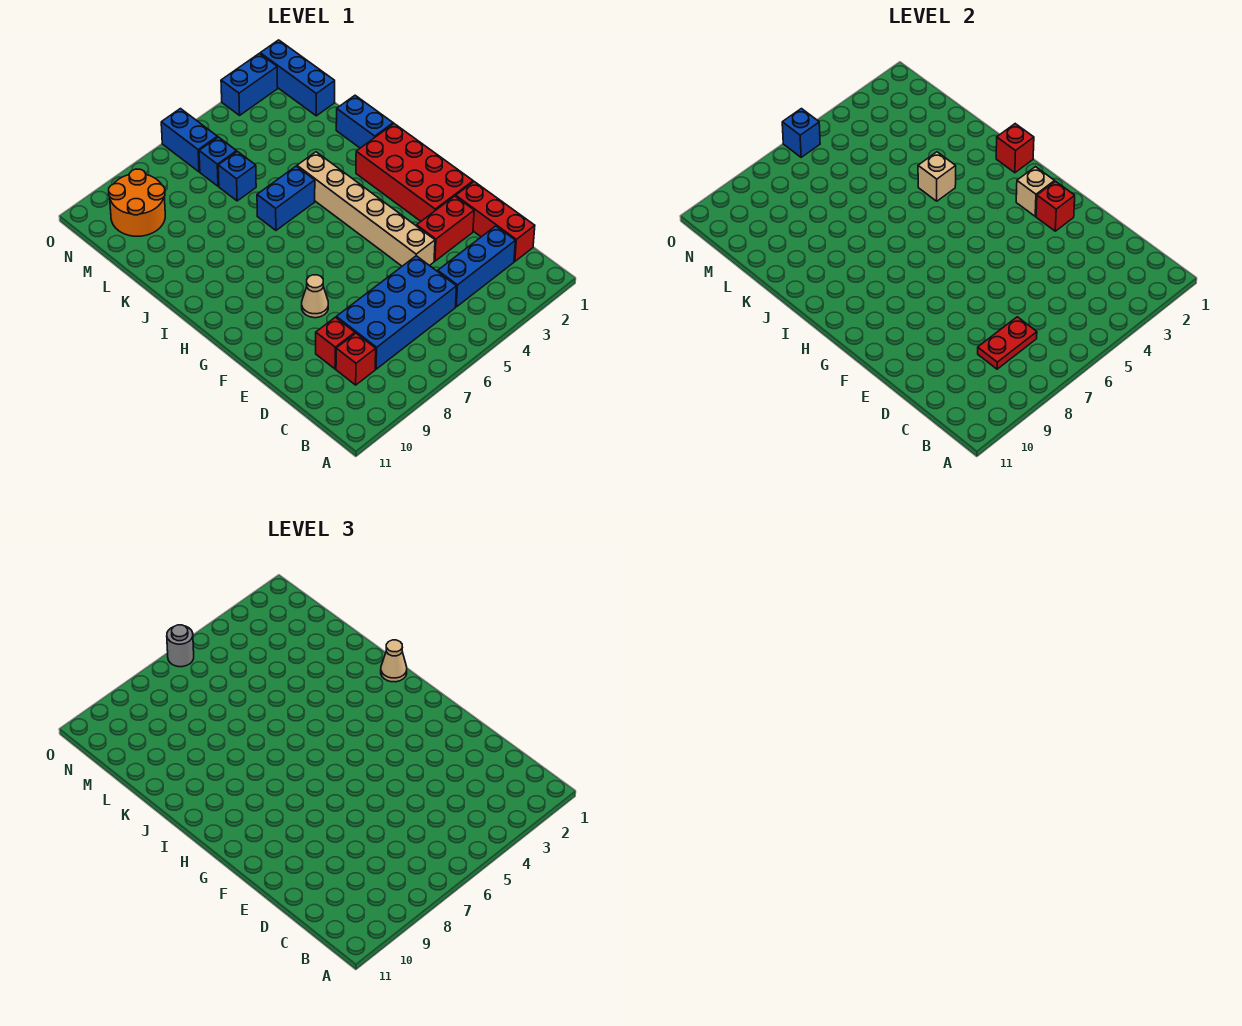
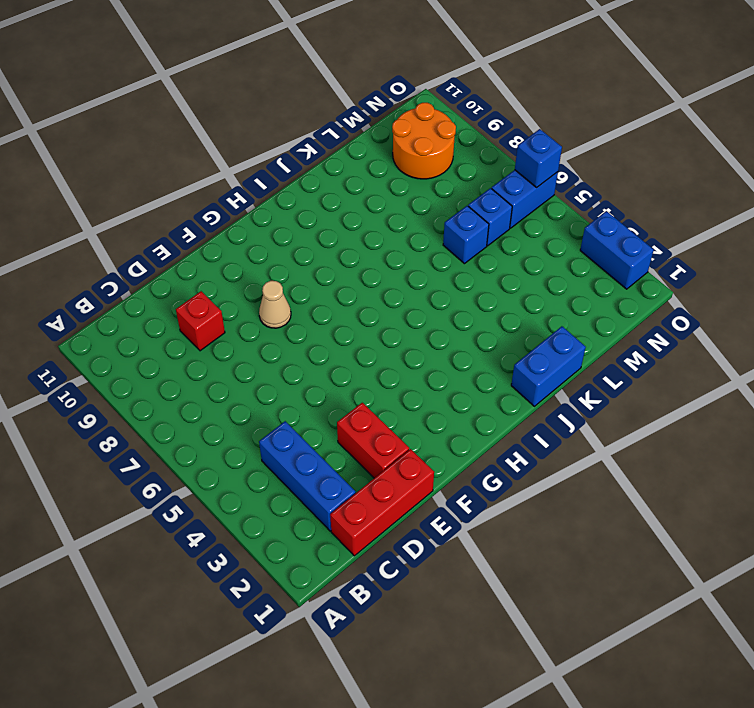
none -> blue brick C5:D8 level 1
none -> red brick C9 level 1
none -> tan brick E4:J4 level 1

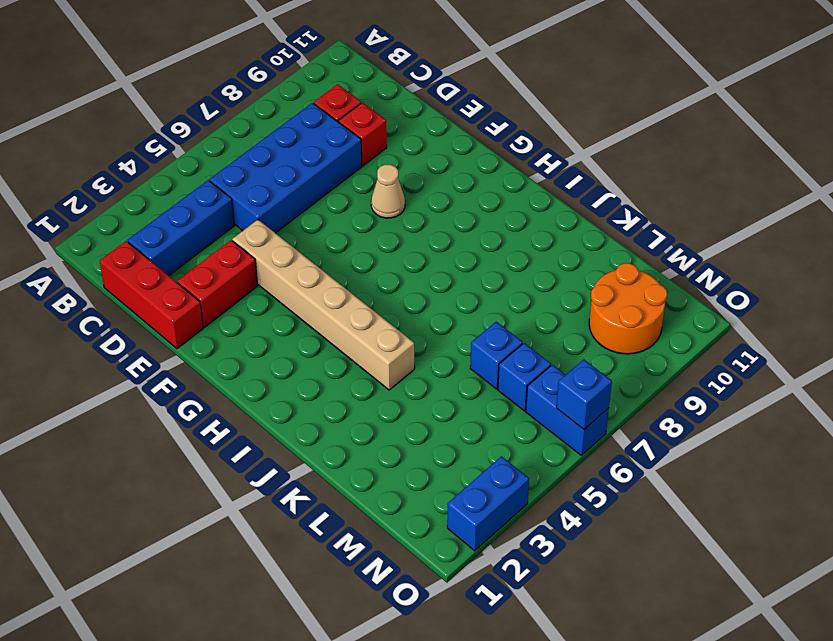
none -> red brick F1:I2 level 1
none -> blue brick J1:K1 level 1
none -> blue brick J5:J6 level 1

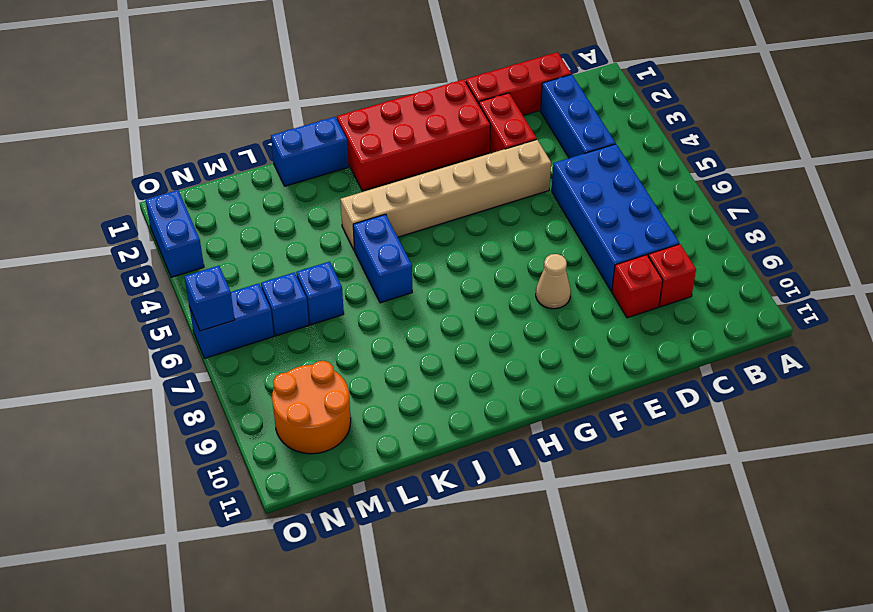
none -> blue brick M1:O1 level 1
none -> red plate C7:C8 level 2
none -> red brick F2 level 2

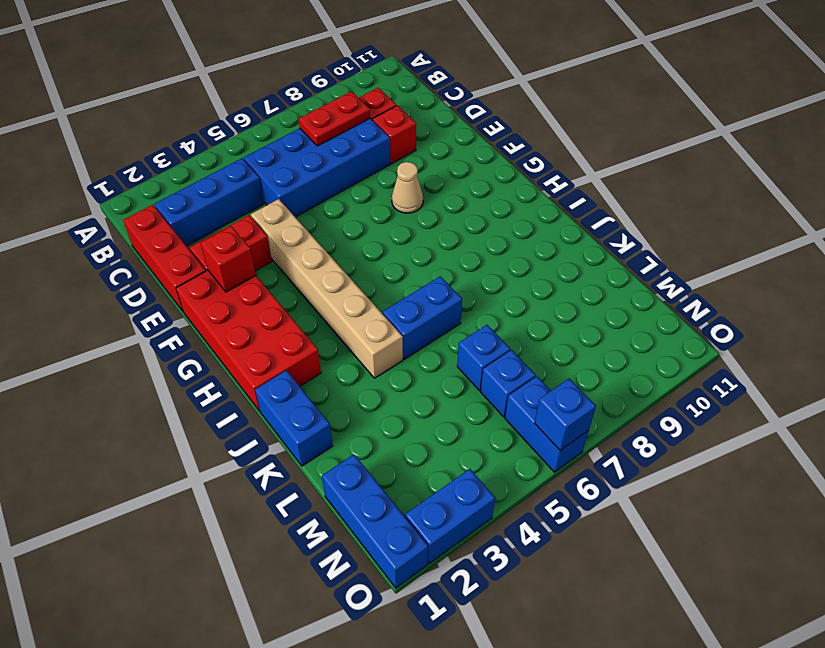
none -> orange round brick M9:N10 level 1
none -> tan brick G2 level 2
none -> red brick I1 level 2

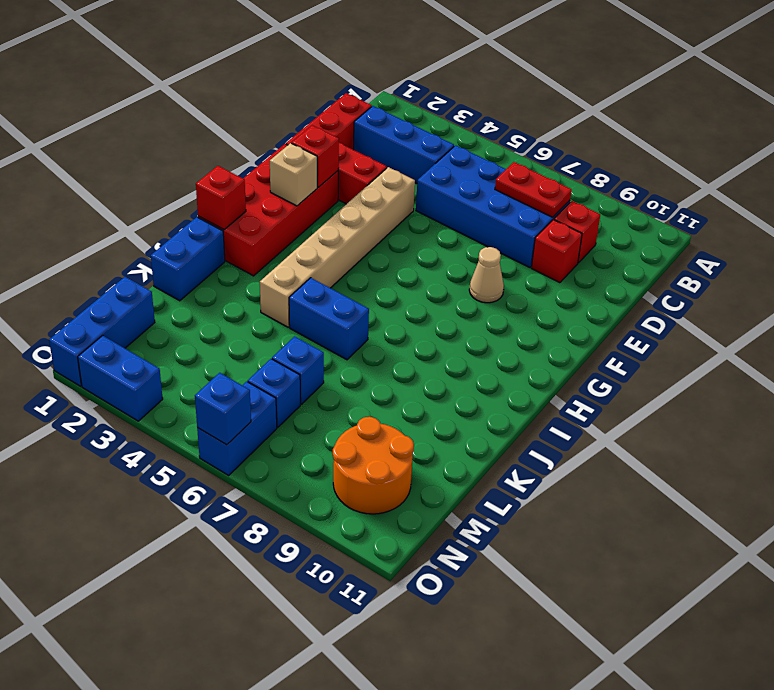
none -> tan brick J4 level 2
none -> tan cone I1 level 3
none -> grey round brick O6 level 3

